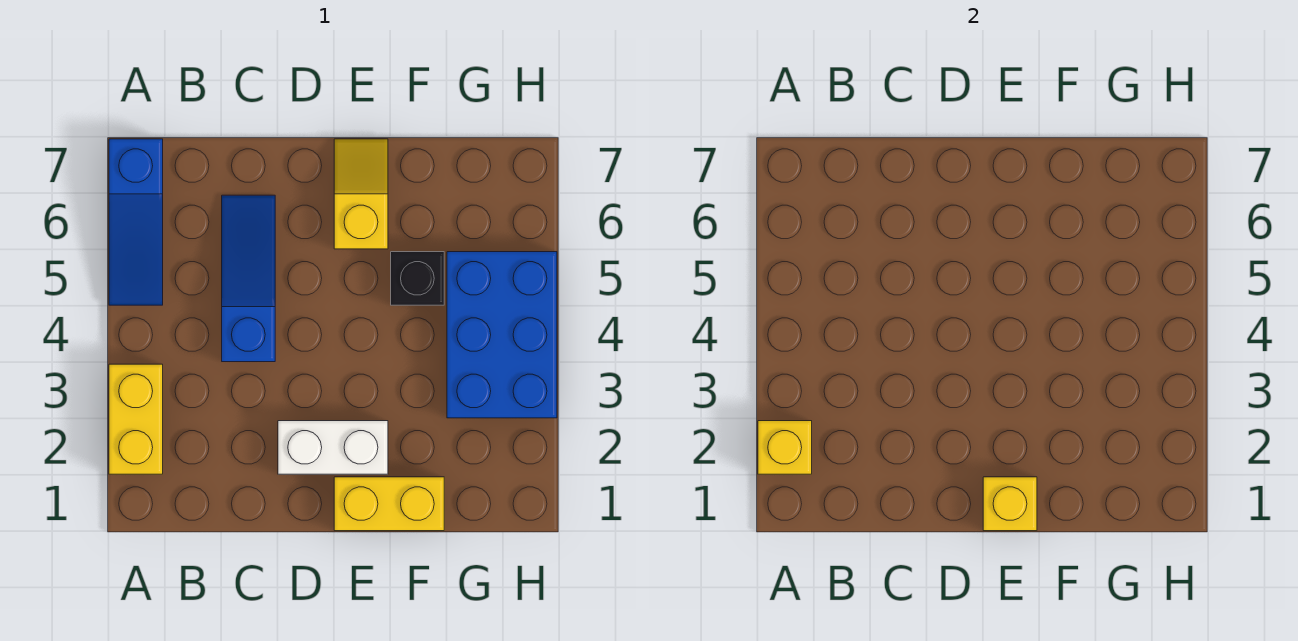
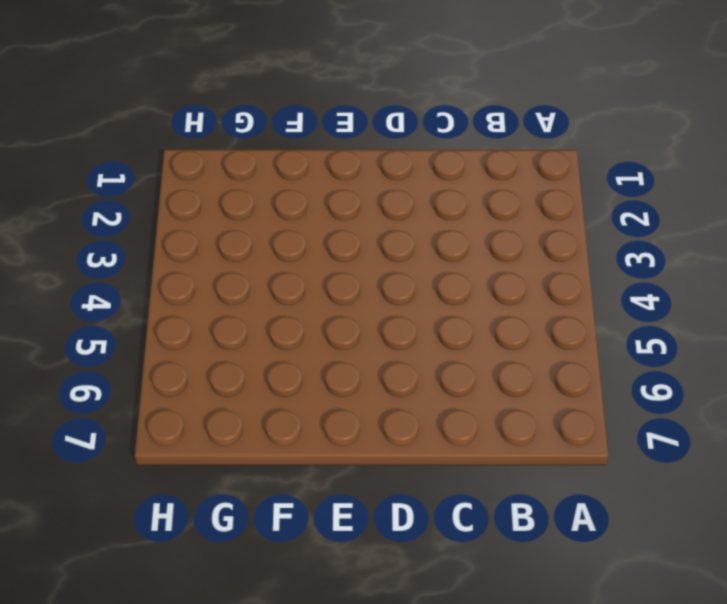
none -> yellow brick A2:A3 level 1
none -> blue slope A5:A7 level 1 top 7

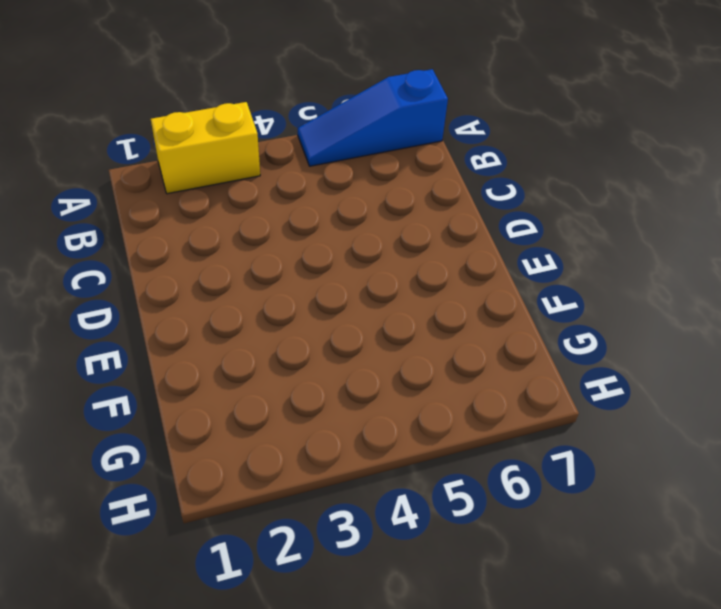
none -> blue slope C4:C6 level 1 top 4
none -> white brick D2:E2 level 1

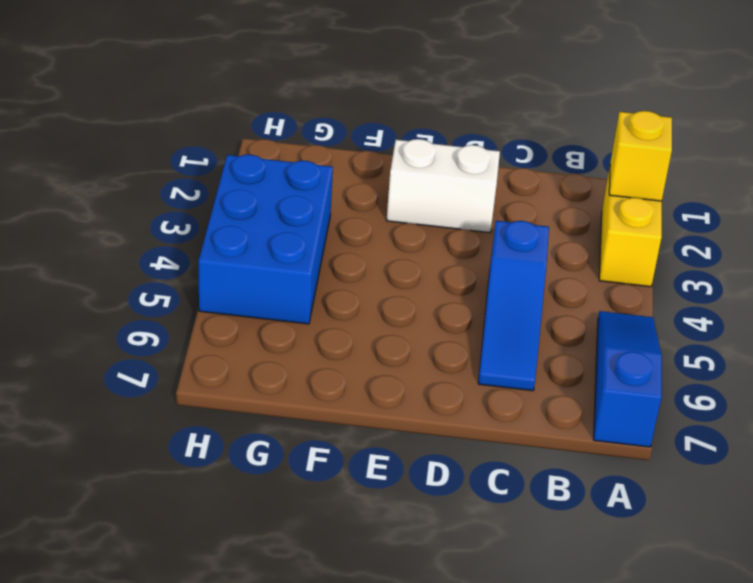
none -> yellow brick E1:F1 level 1
none -> yellow slope E6:E7 level 1 top 6

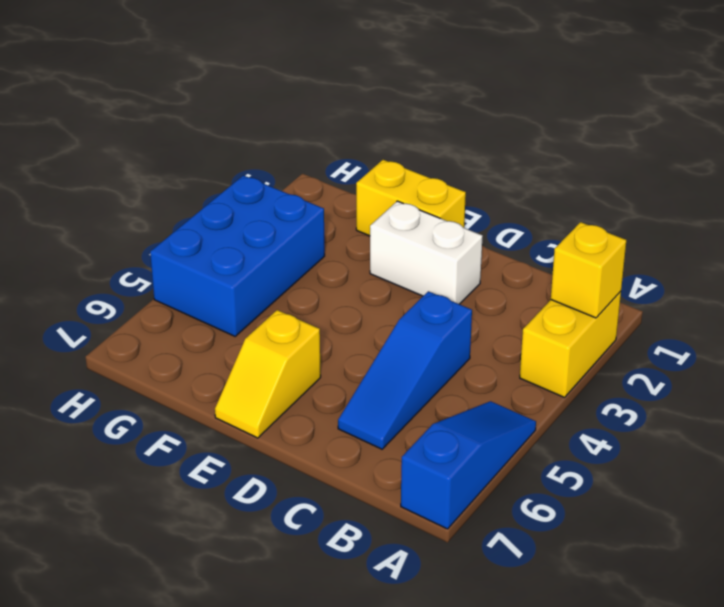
none -> black brick F5 level 1
none -> yellow brick E1 level 2

